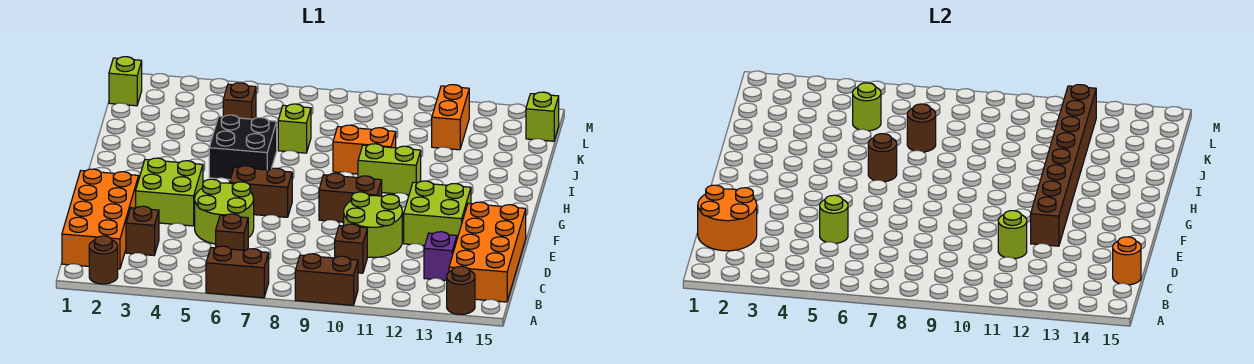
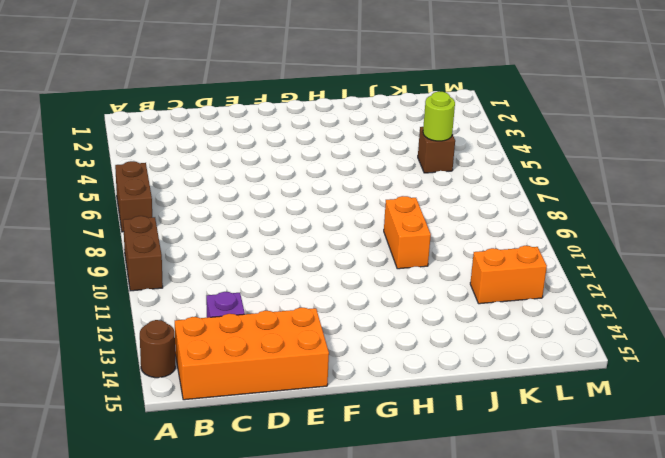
none -> brown round brick A2 level 1
none -> orange brick B1:E2 level 1
none -> brown brick C3 level 1
none -> brown brick C6 level 1

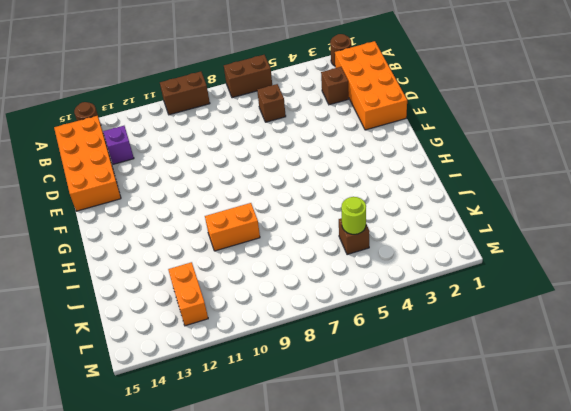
none -> brown brick C10 level 1
none -> lime round brick D5:E6 level 1
none -> lime round brick D10:E11 level 1
none -> lime brick E3:F4 level 1

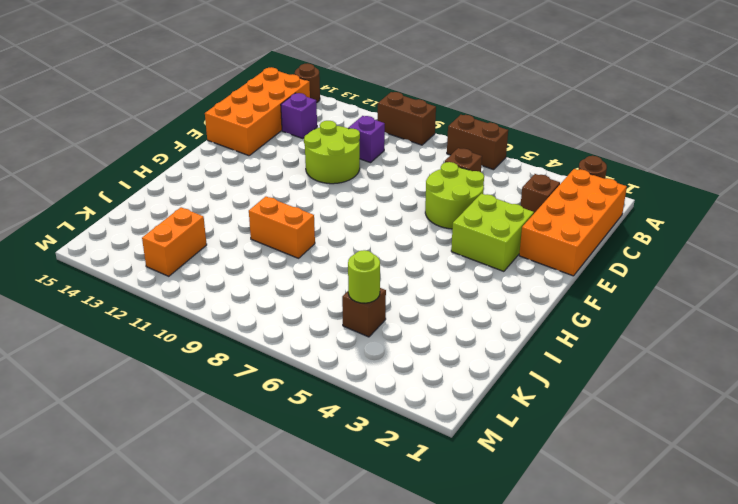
purple brick C10 level 1 -> brown brick C10 level 1
none -> lime brick E12:F13 level 1
none -> brown brick F6:F7 level 1
none -> brown brick F9:F10 level 1
none -> black brick H5:I6 level 1

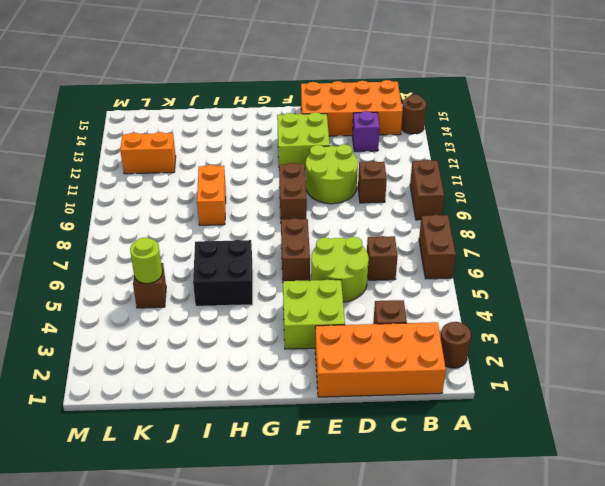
none -> lime brick H10:H11 level 1
none -> lime brick J7 level 1
none -> lime brick L1 level 1
none -> lime brick L15 level 1

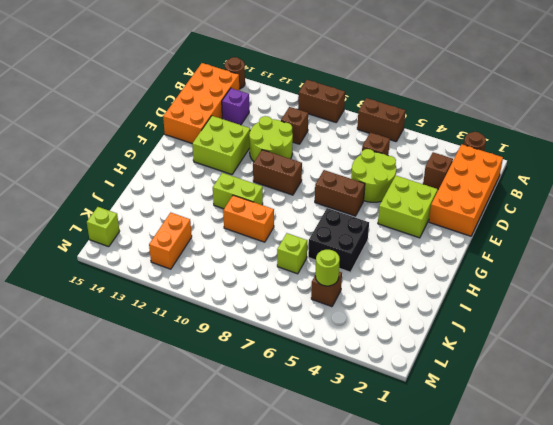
none -> lime brick L1 level 1
none -> orange round brick C1:D2 level 2
none -> orange round brick C15 level 2
none -> lime round brick D5 level 2

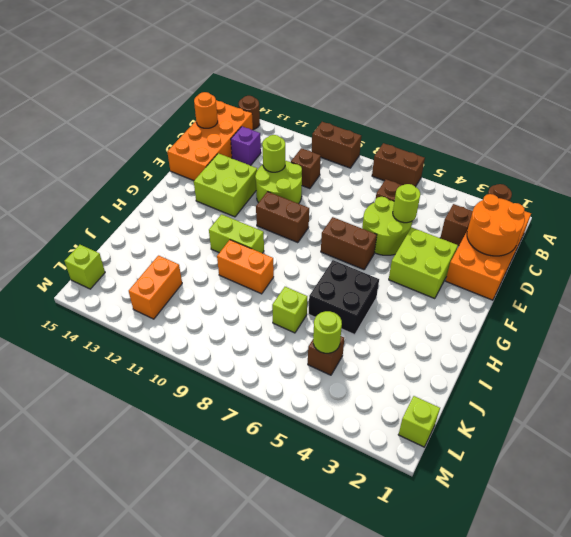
none -> brown brick E12:L12 level 2
none -> brown round brick H6 level 2
none -> brown round brick J7 level 2

